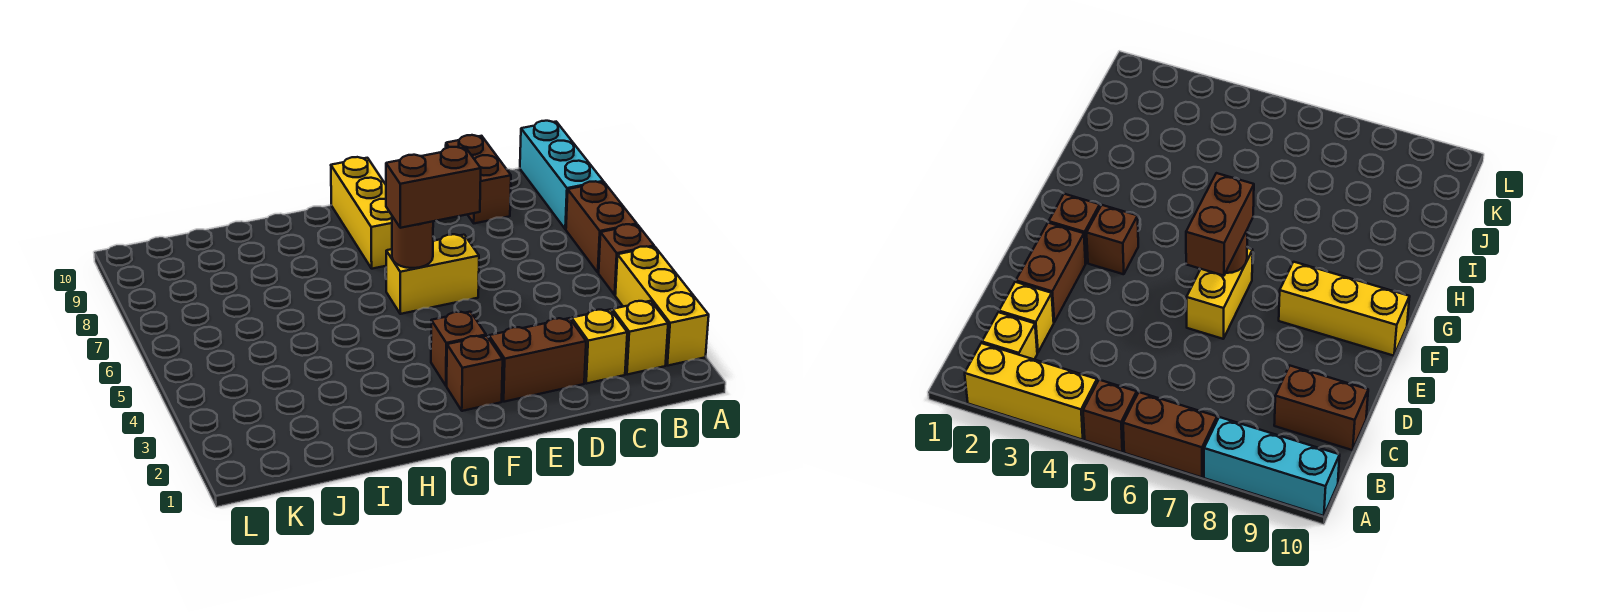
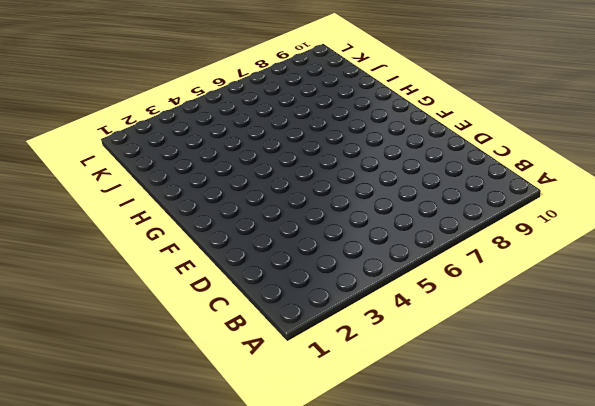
none -> yellow brick A2:A4 level 1
none -> brown brick A5 level 1
none -> brown brick A6:A7 level 1

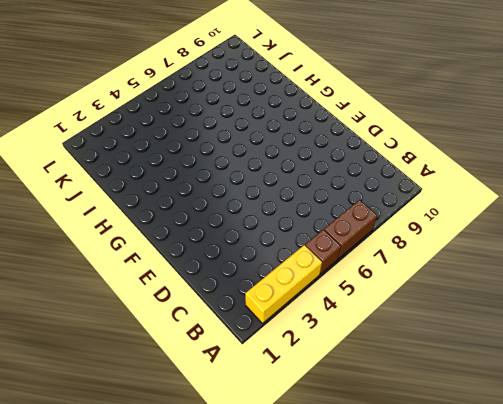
none -> cyan brick A8:A10 level 1
none -> yellow brick B2 level 1
none -> yellow brick C2 level 1

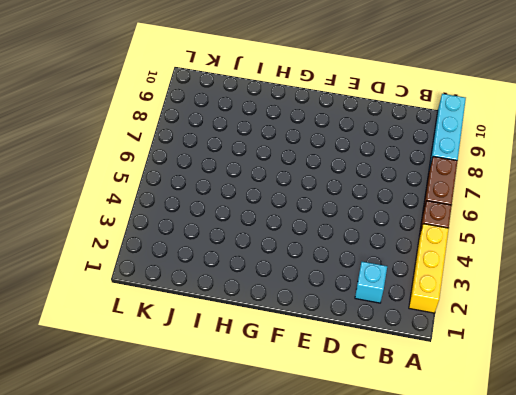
cyan brick C2 level 1 -> yellow brick C2 level 1
none -> yellow brick B2 level 1
none -> brown brick C9:C10 level 1
none -> brown brick D2:E2 level 1

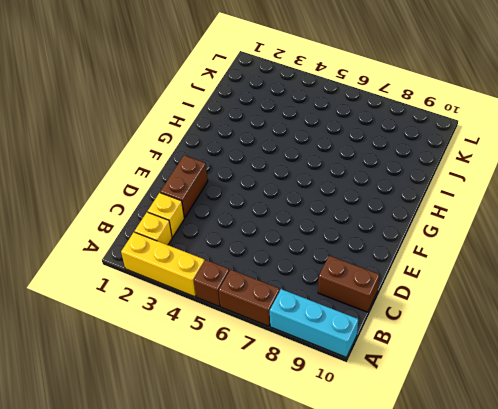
none -> yellow brick E6:F6 level 1
none -> brown brick F2 level 1
none -> brown brick F3 level 1

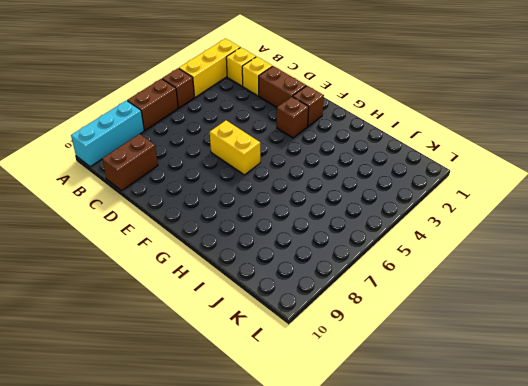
none -> yellow brick F8:F10 level 1
none -> brown round brick F6 level 2
none -> brown brick E6:F6 level 3

